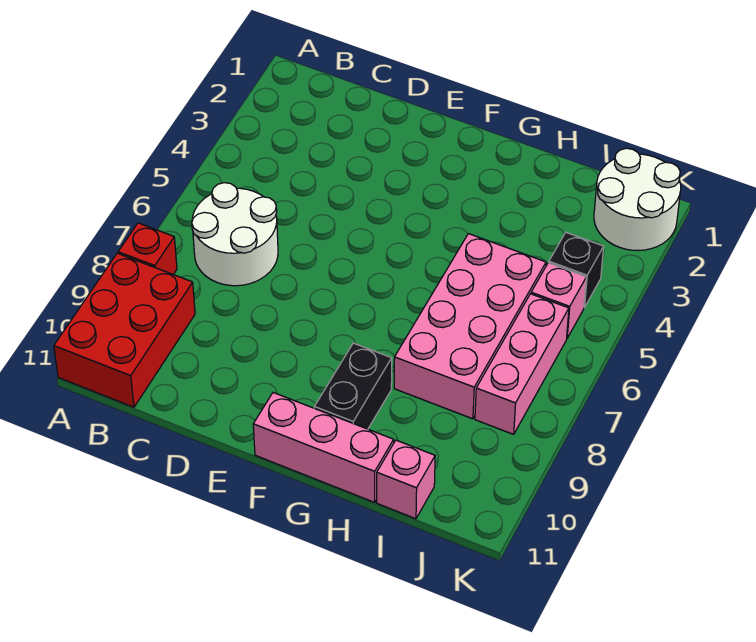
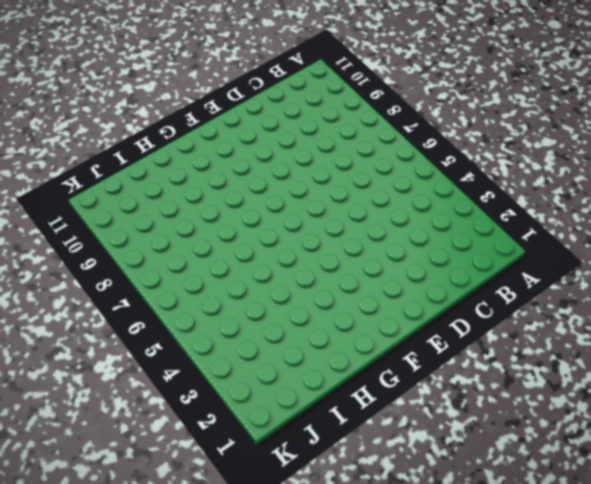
none -> red brick A8 level 1
none -> red brick A9:B11 level 1

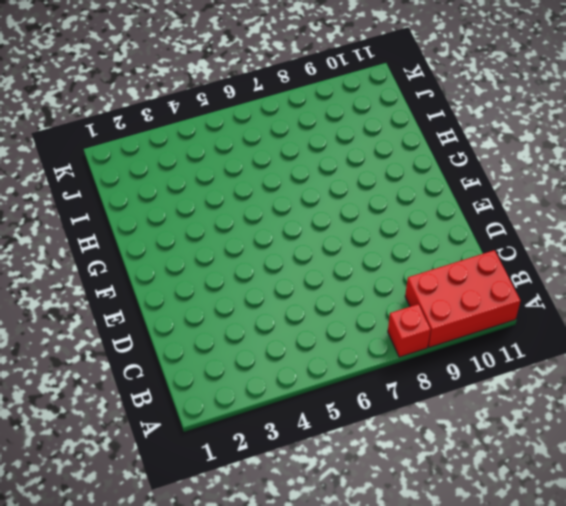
none -> white round brick B6:C7 level 1
none -> pink brick F11:H11 level 1

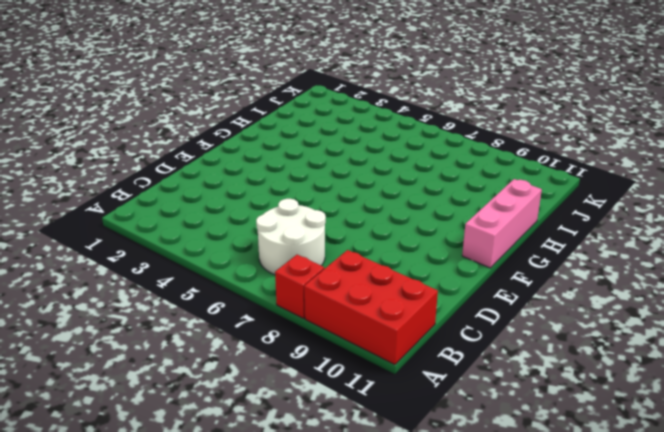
none -> black brick G9:G10 level 1
none -> pink brick H5:I8 level 1

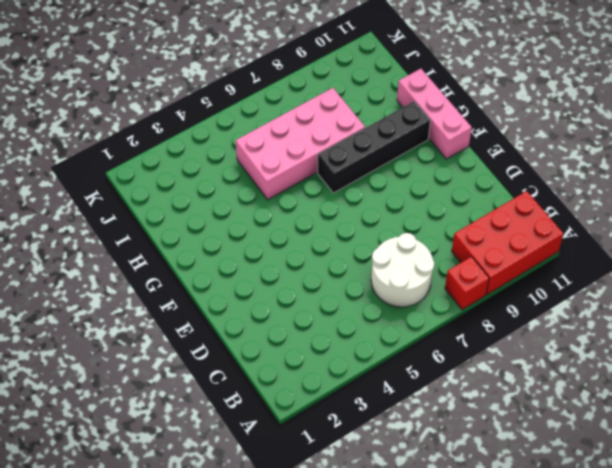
black brick G7:G10 level 1 -> black brick G9:G10 level 1
none -> pink brick I11 level 1
none -> white round brick J1:K2 level 1

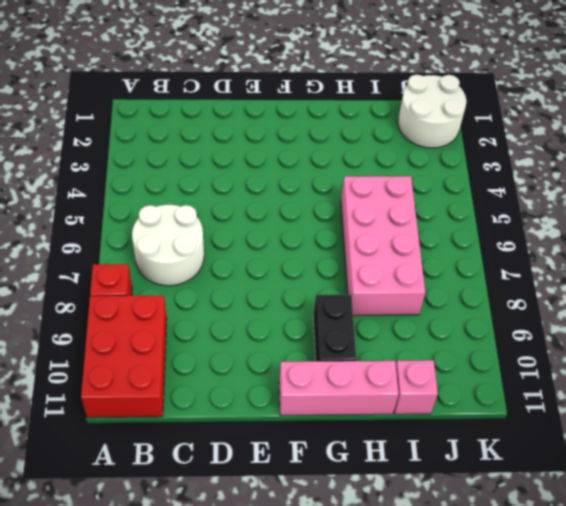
none -> black brick J4 level 1
none -> pink brick J5 level 1

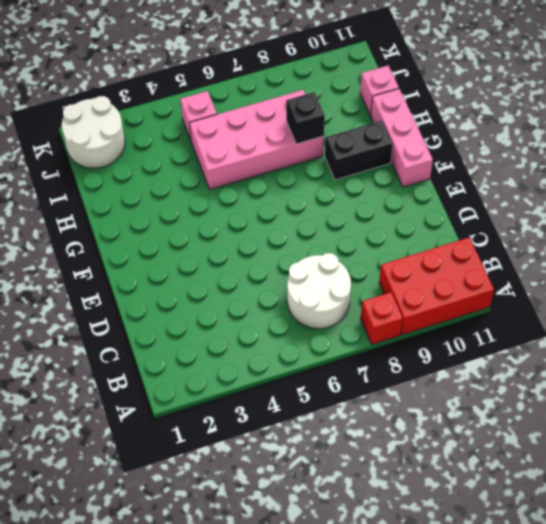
black brick H8 level 2 -> black brick J4 level 1
none -> pink brick J6:J8 level 1

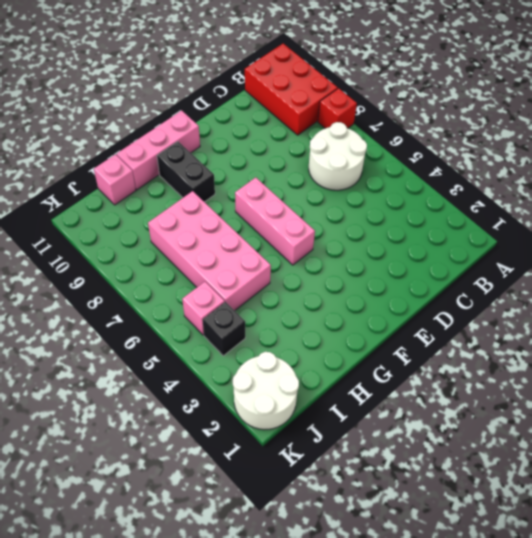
pink brick F5:F7 level 1 -> pink brick J6:J8 level 1

